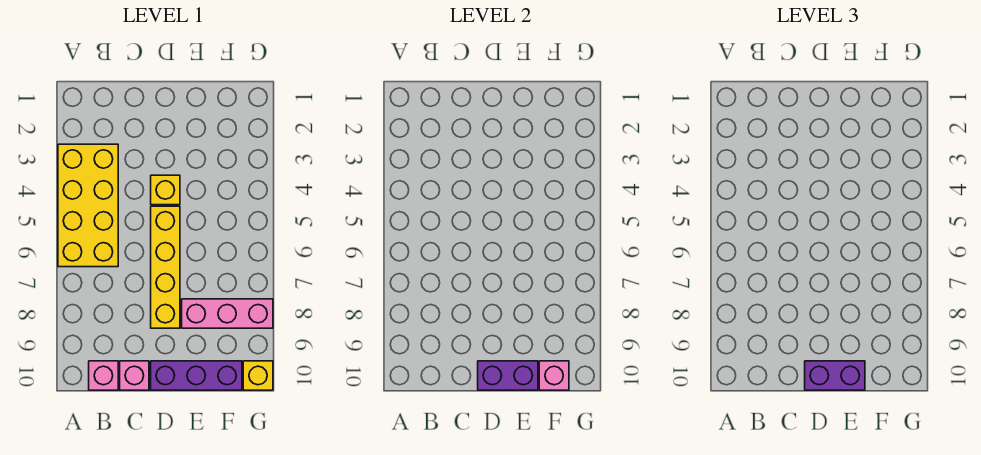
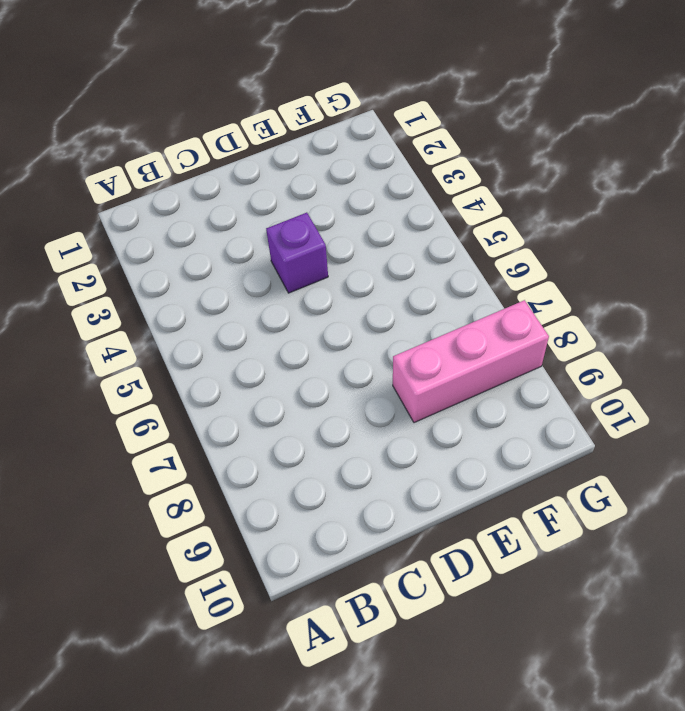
purple brick D4 level 1 -> yellow brick D4 level 1
none -> yellow brick A3:B6 level 1
none -> pink brick B10 level 1

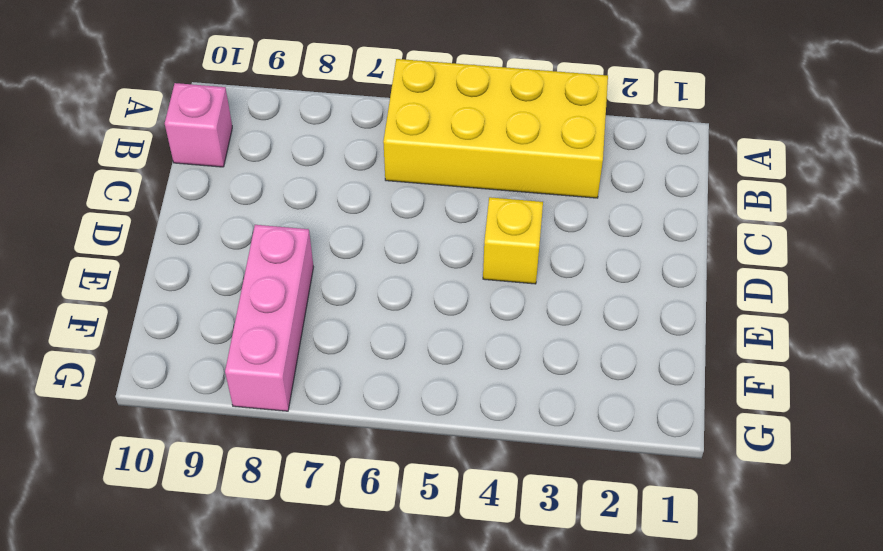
none -> pink brick C10 level 1
none -> yellow brick D5:D8 level 1

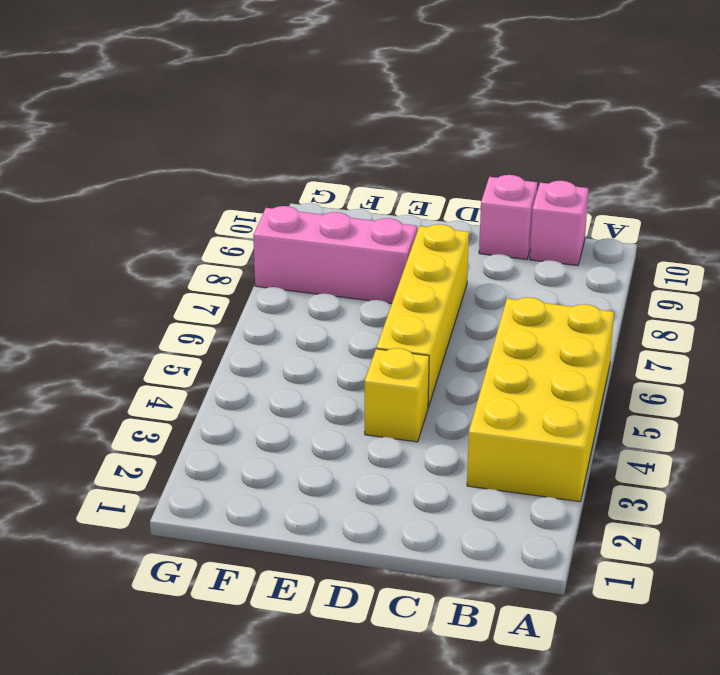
none -> purple brick D10:F10 level 1
none -> yellow brick G10 level 1

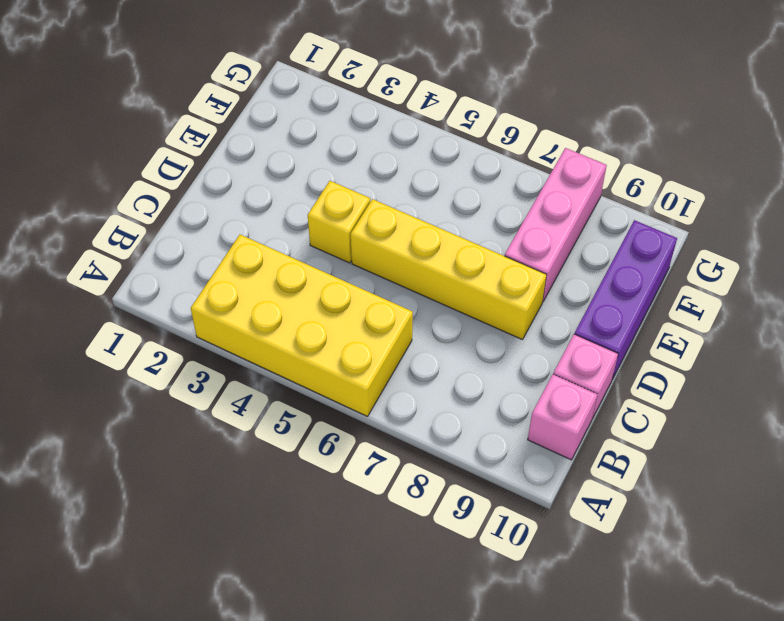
none -> yellow brick G10 level 1
none -> purple brick D10:E10 level 2

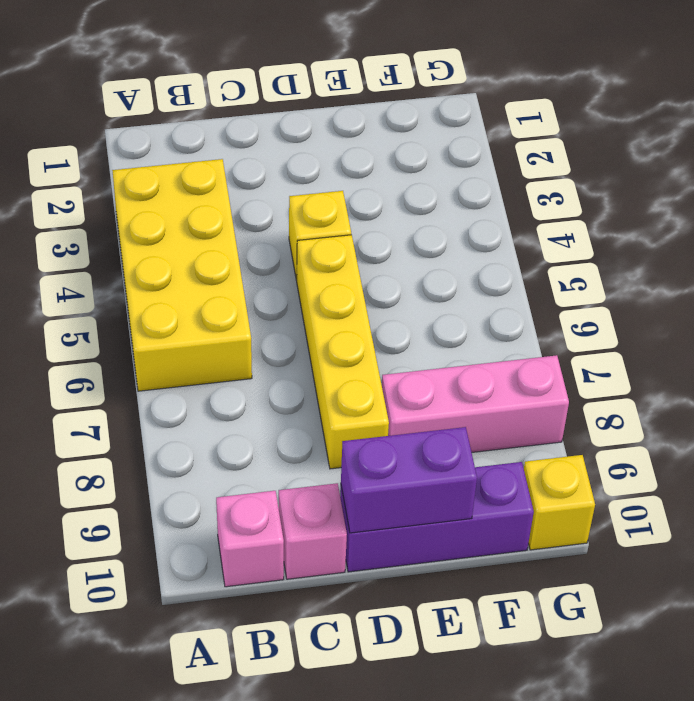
none -> pink brick F10 level 2
none -> purple brick D10:E10 level 3

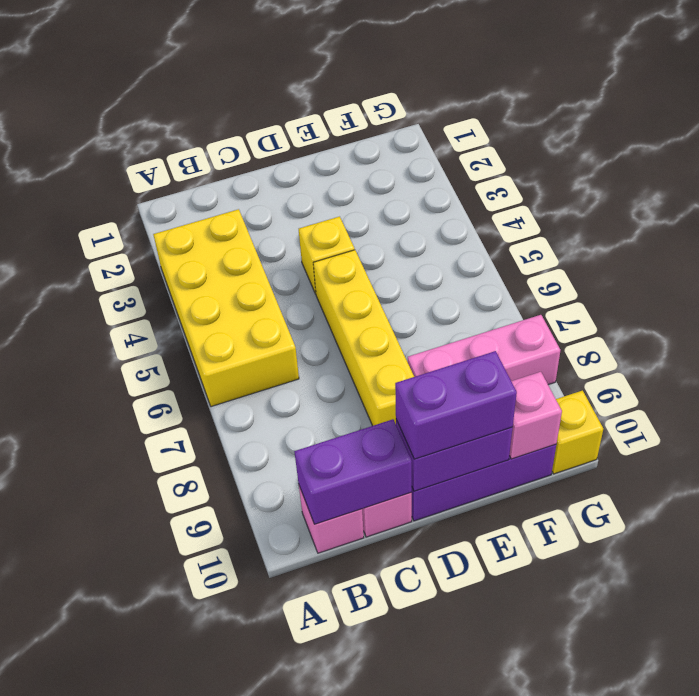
purple brick B10:C10 level 2 -> none

